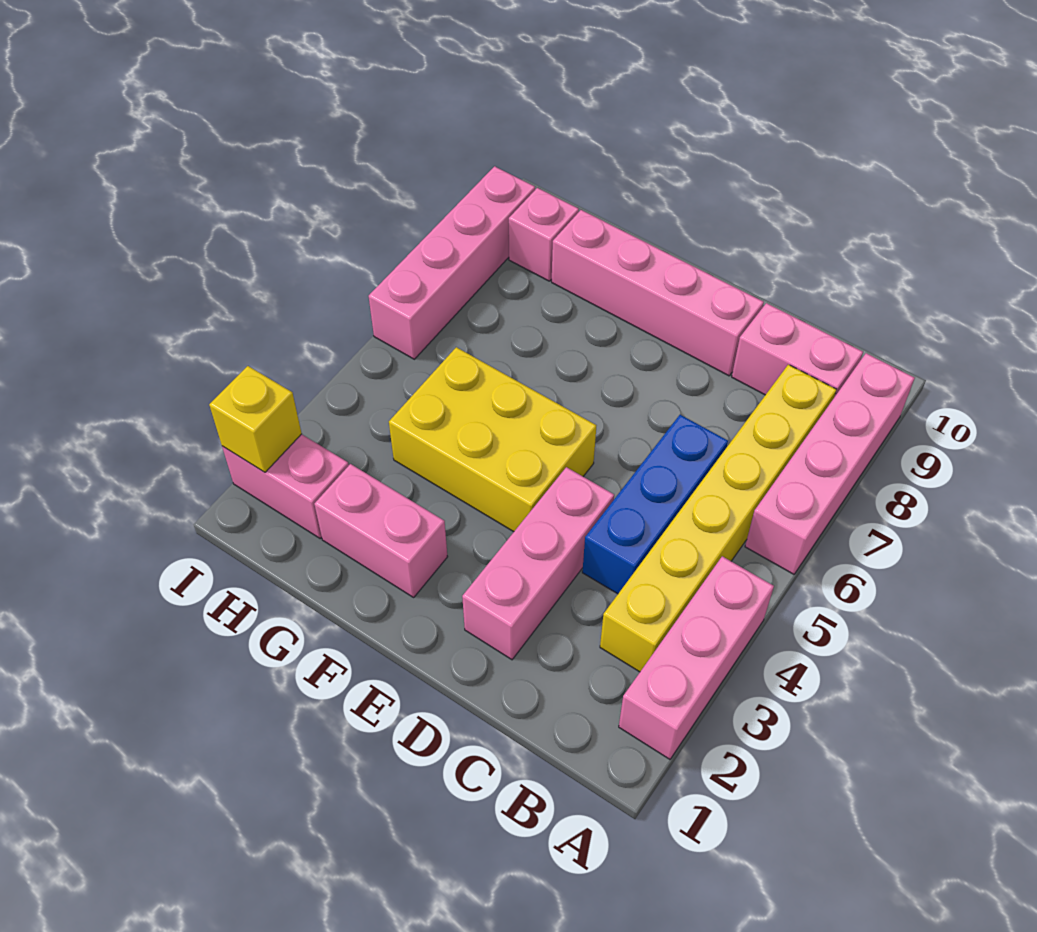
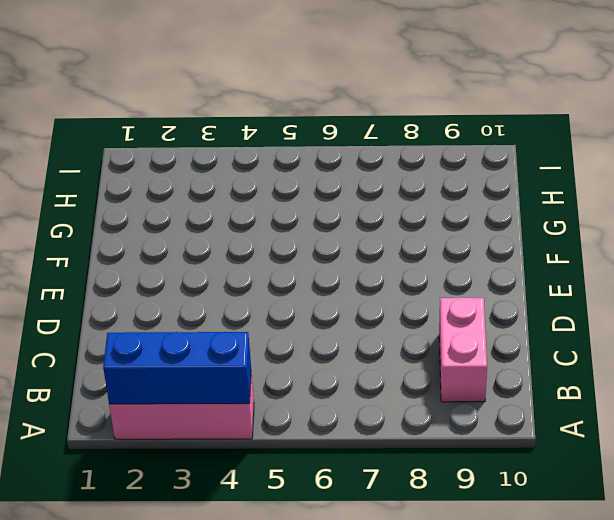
blue brick A2:A4 level 2 -> blue brick C4:C6 level 1
none -> pink brick A6:A9 level 1
none -> yellow brick B3:B8 level 1
none -> pink brick D2:D4 level 1

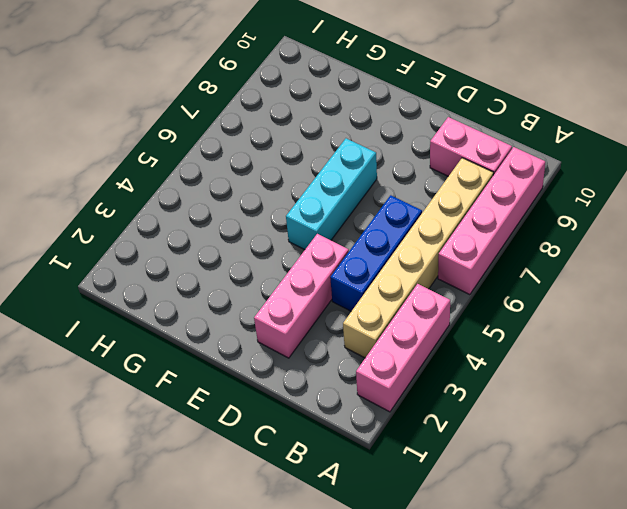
tan brick B3:B8 level 1 -> yellow brick B3:B8 level 1
cyan brick E5:E7 level 1 -> yellow brick E4:G5 level 1
none -> pink brick D9:G9 level 1
none -> pink brick F2:G2 level 1
none -> pink brick H2:I2 level 1

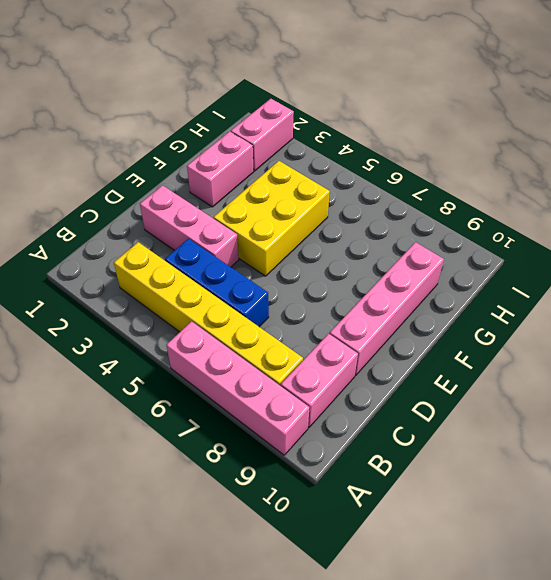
none -> pink brick A2:A4 level 1
none -> pink brick H9 level 1
none -> pink brick I6:I9 level 1

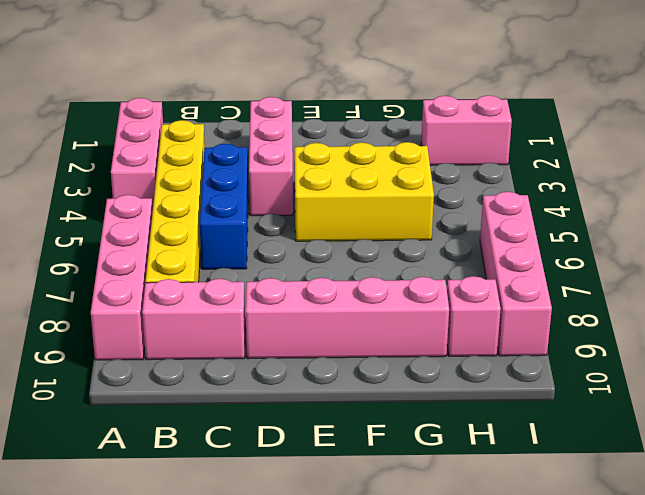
none -> pink brick F2:G2 level 1
none -> yellow brick I2 level 2

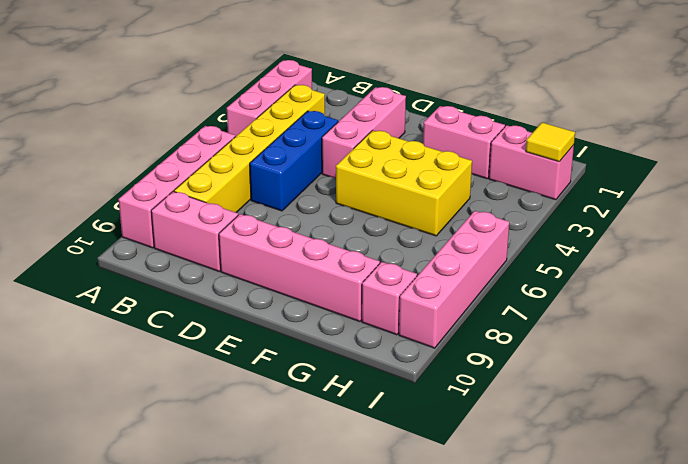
yellow tile I2 level 2 -> yellow brick I2 level 2

